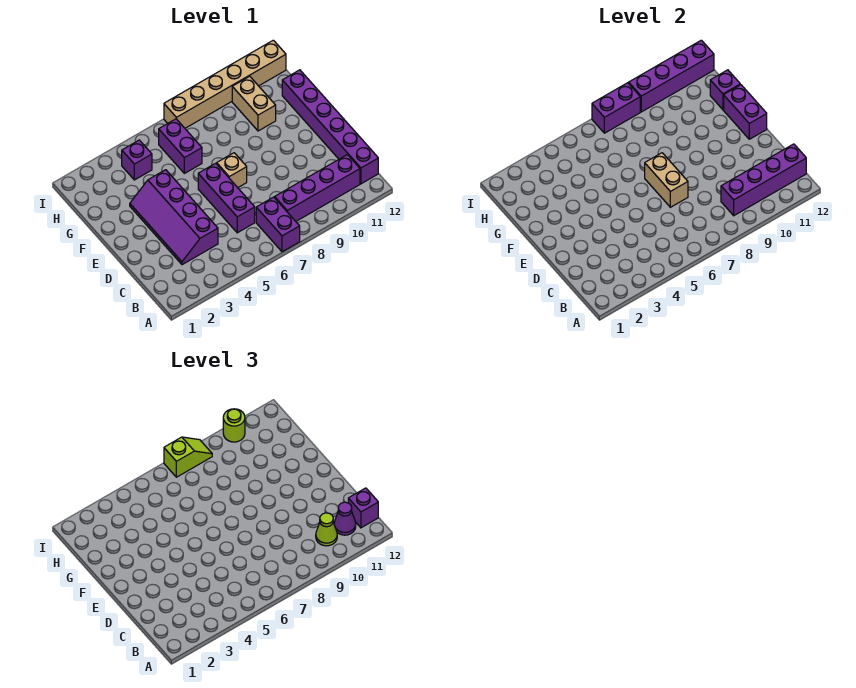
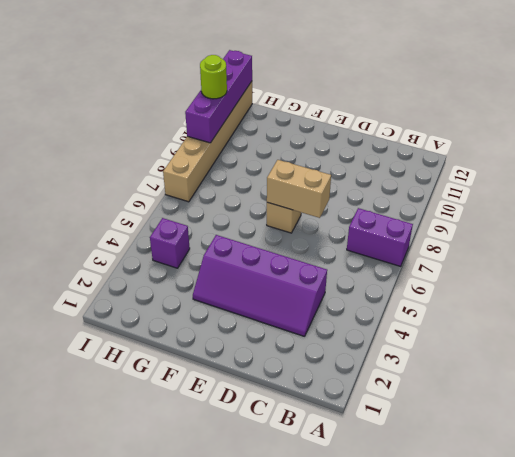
none -> purple brick B8:B11 level 1
none -> purple brick B12:G12 level 1
none -> purple brick C6:E6 level 1

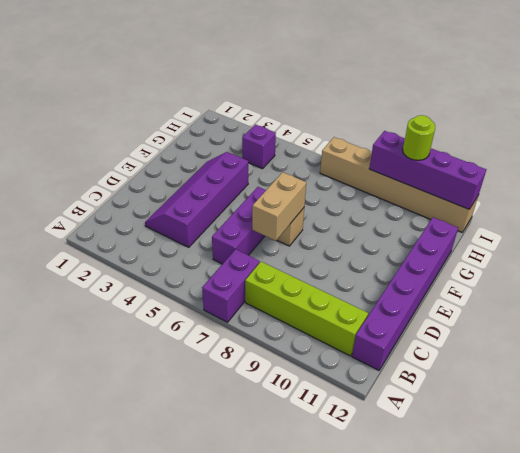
lime brick B8:B11 level 1 -> purple brick B8:B11 level 1
none -> purple brick G6:H6 level 1
none -> tan brick G10:H10 level 1
none -> purple brick B9:B12 level 2

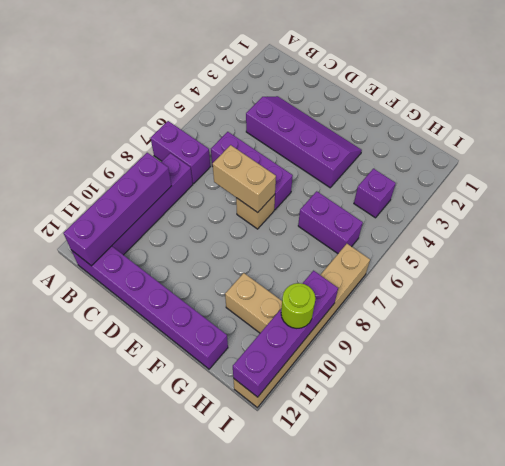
none -> purple brick E12:F12 level 2
none -> purple brick G12 level 2
none -> purple brick I7:I8 level 2

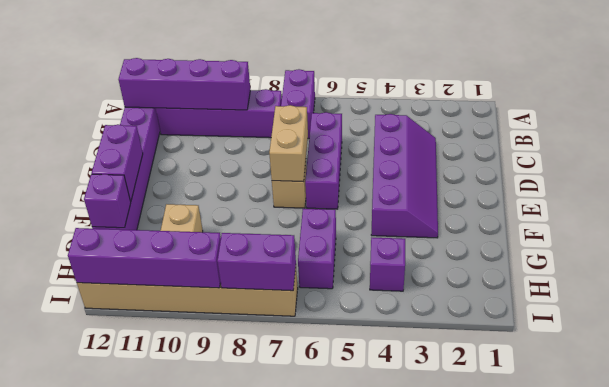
none -> lime cone B10 level 3
none -> purple cone B11 level 3
none -> purple brick B12 level 3

